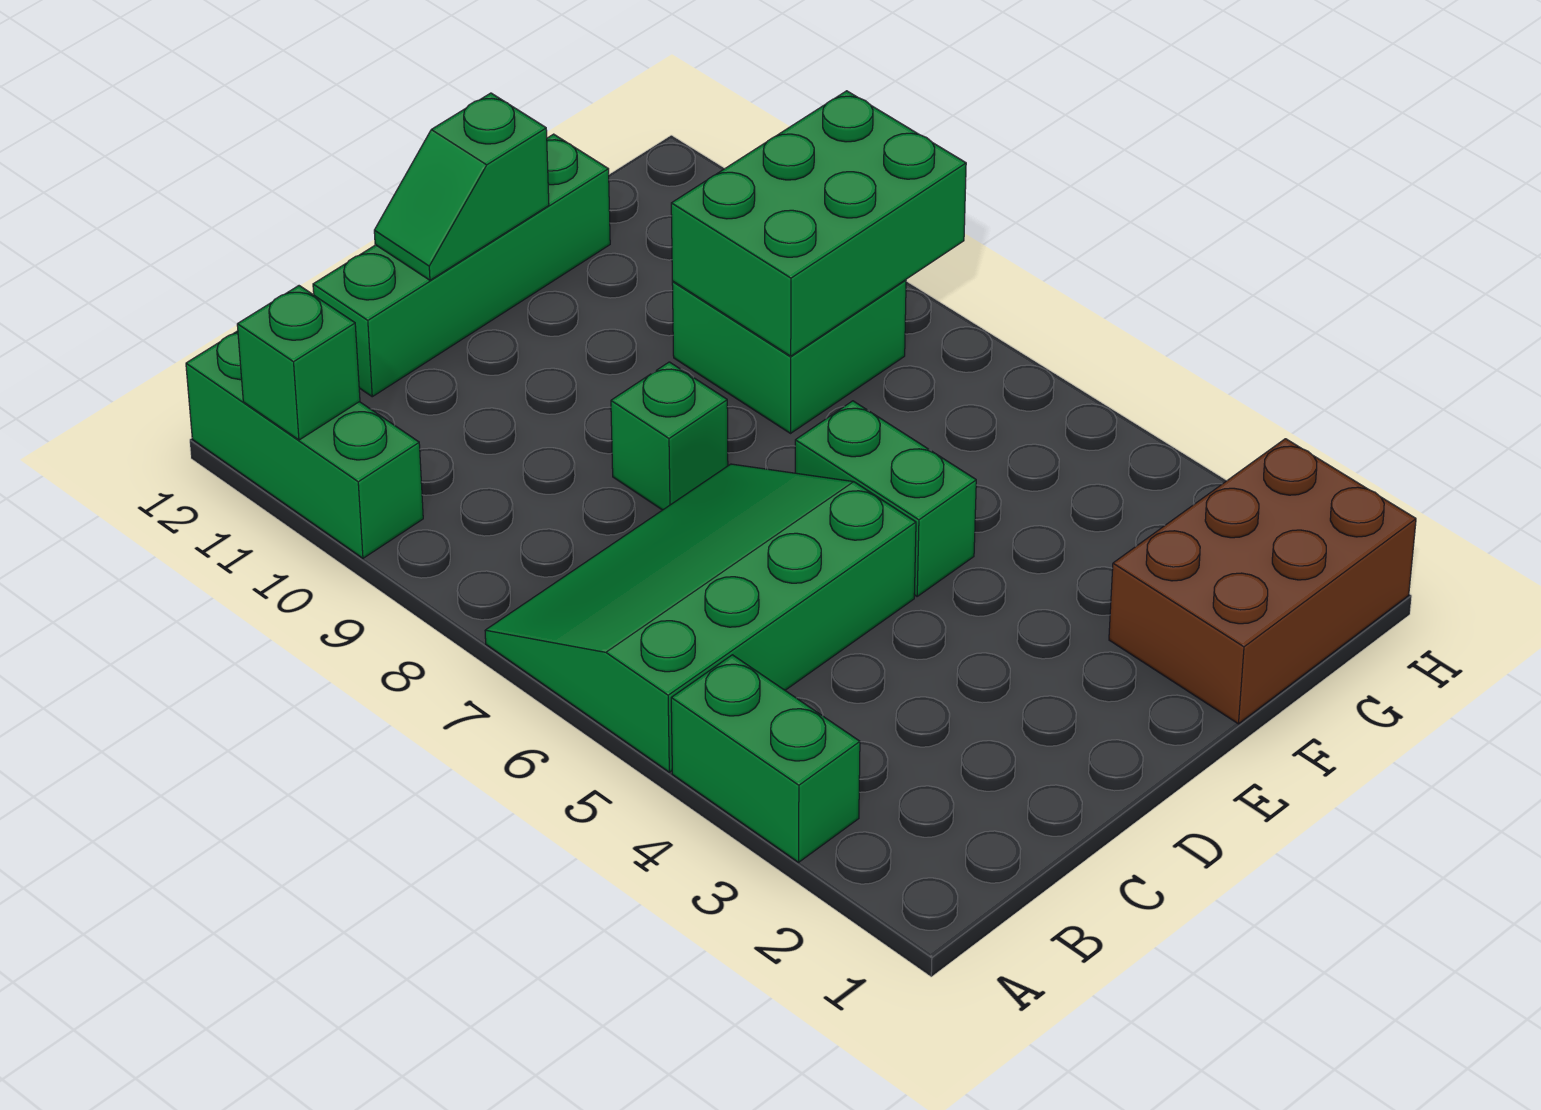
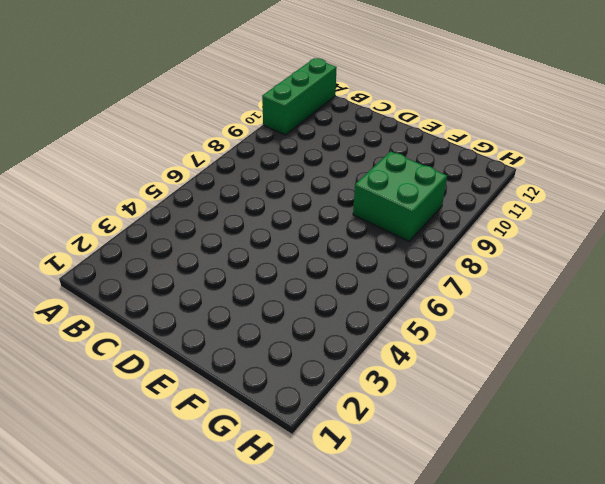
none -> green brick A3:A4 level 1
none -> green slope A5:D7 level 1 top 5

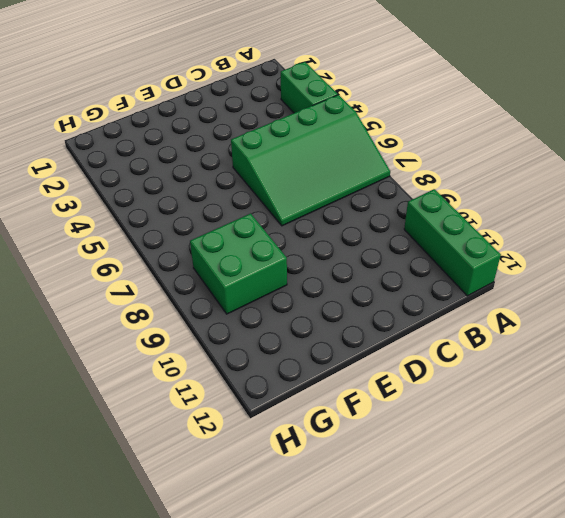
none -> green brick C12:F12 level 1
none -> green brick D8 level 1

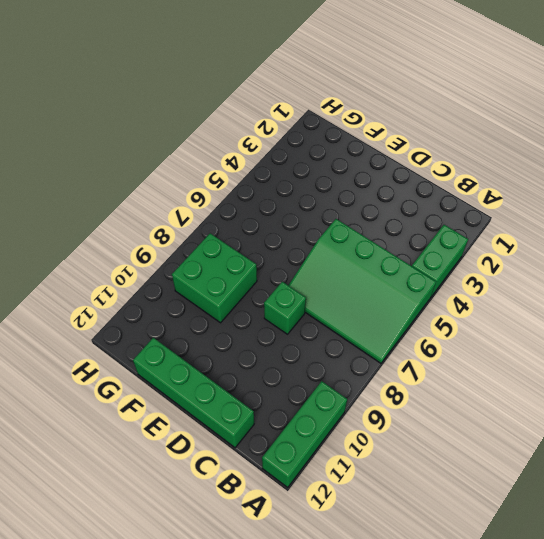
none -> green brick E5:E6 level 1
none -> brown brick F1:H2 level 1

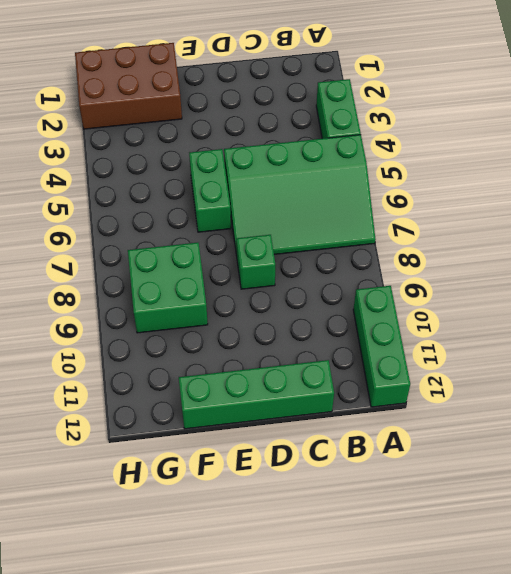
none -> green brick A11 level 2
none -> green slope D12:E12 level 2 top E

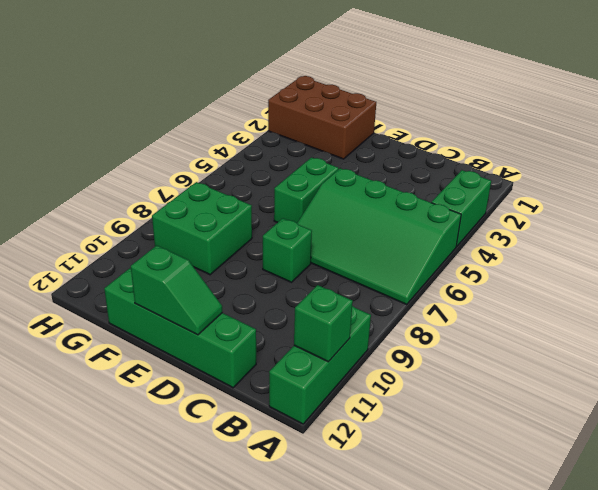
none -> green brick F8:H9 level 2

